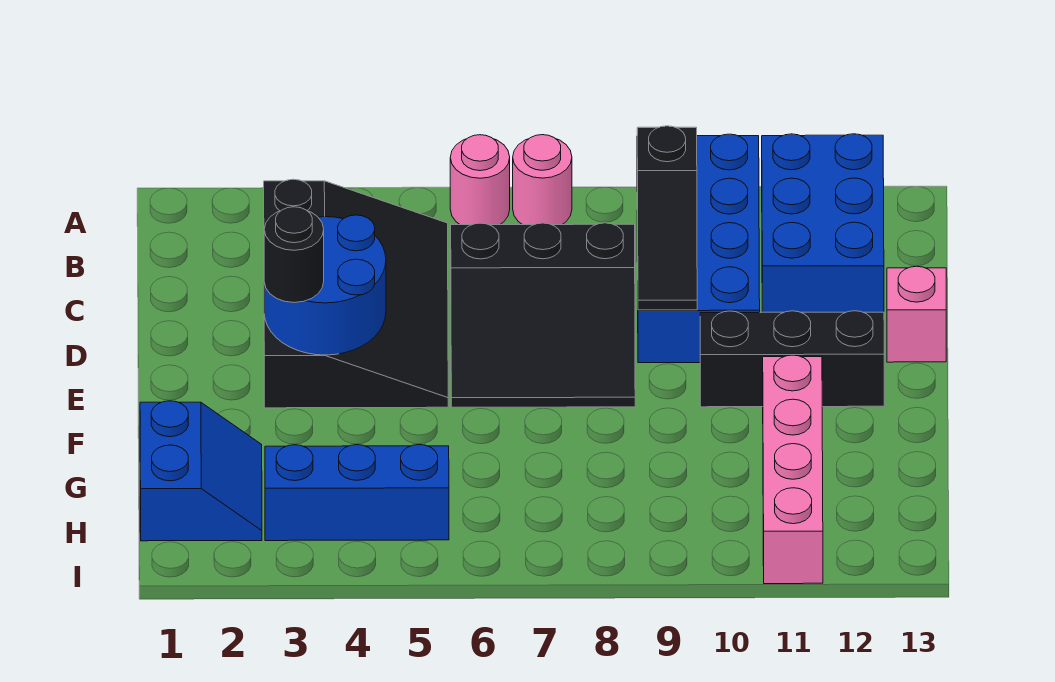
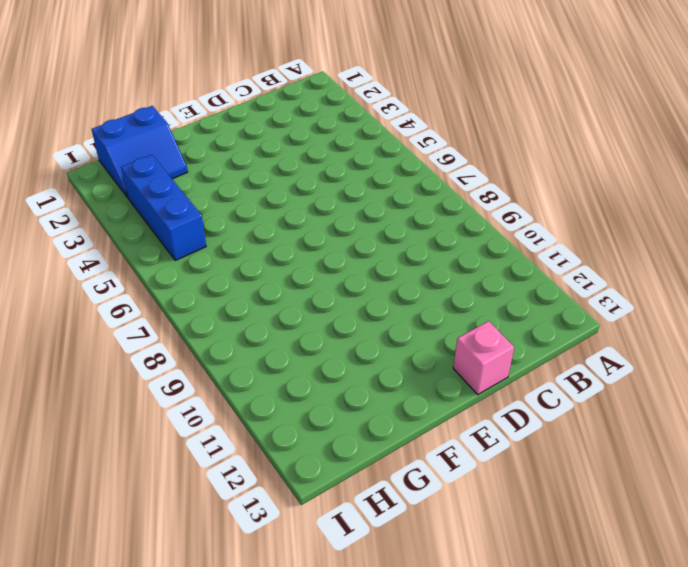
none -> pink round brick A6 level 1
none -> pink round brick A7 level 1
none -> blue brick A9:D10 level 1

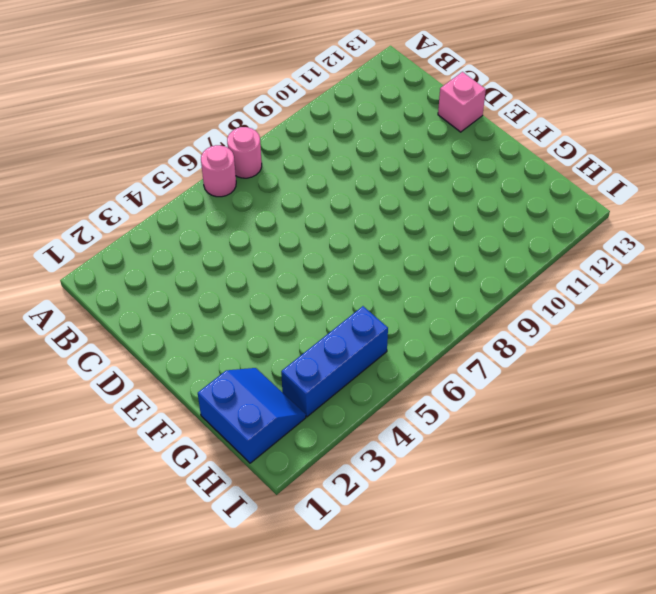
none -> blue brick A9:D10 level 1
none -> blue brick A11:C12 level 1
none -> black slope B3:E5 level 1 top 3

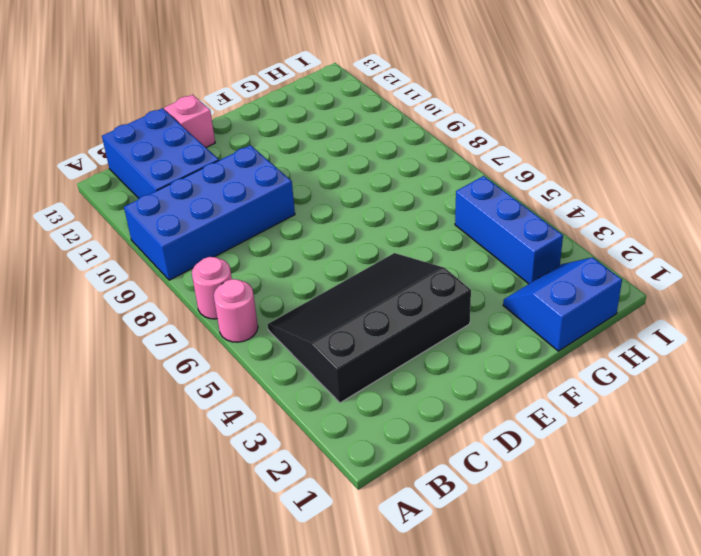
blue brick B11:C13 level 1 -> blue brick A11:C12 level 1
none -> black slope C6:E8 level 1 top C
none -> black brick E10:E12 level 1
none -> pink brick F11:I11 level 1

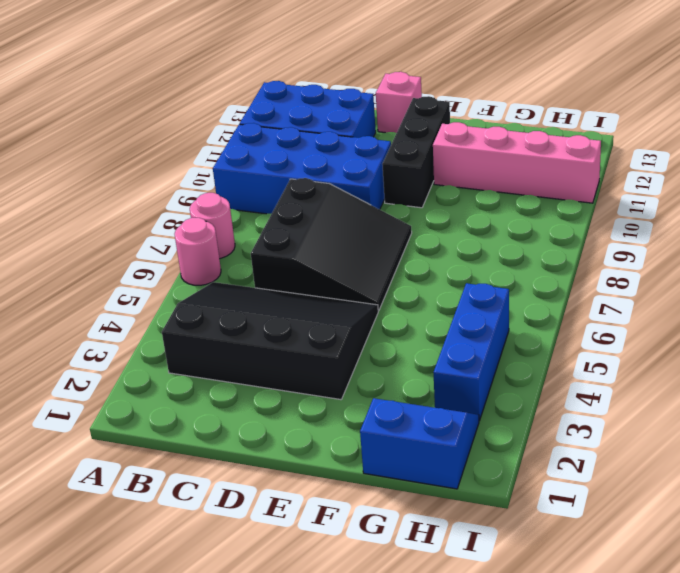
none -> black slope B9:D9 level 2 top B
none -> blue round brick D3:E4 level 2
none -> black round brick E3 level 3

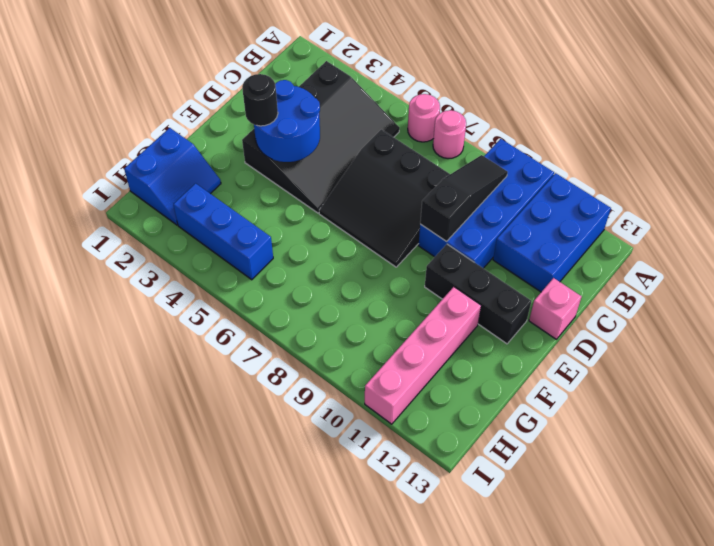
black slope B9:D9 level 2 top D -> black slope B9:D9 level 2 top B

